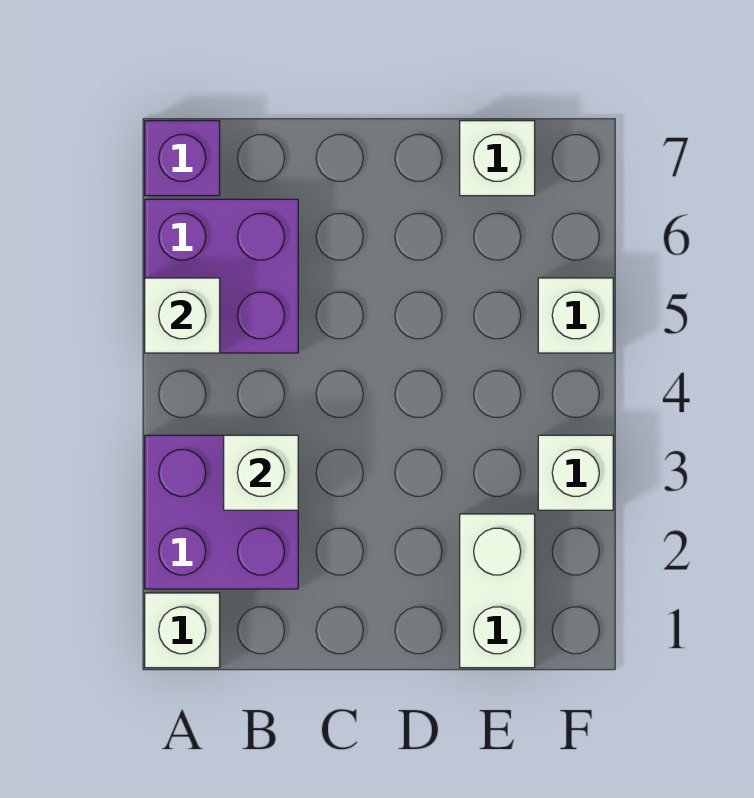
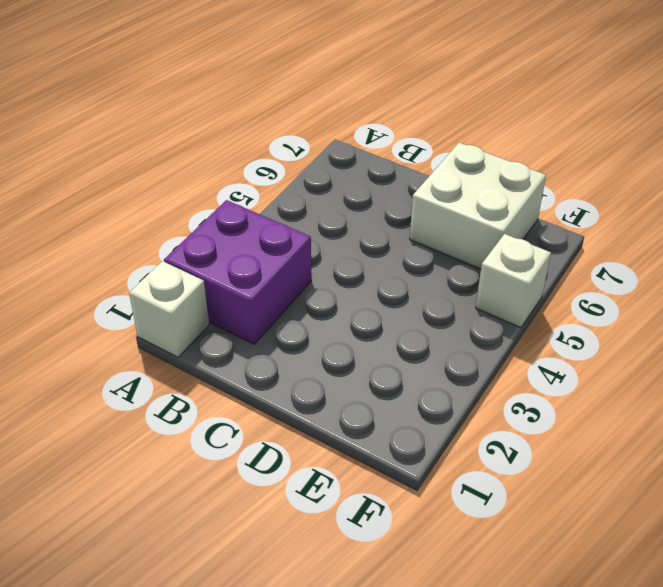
white brick D6:E7 level 1 -> white brick E7 level 1
none -> purple brick A5:B6 level 1
none -> purple brick A7 level 1

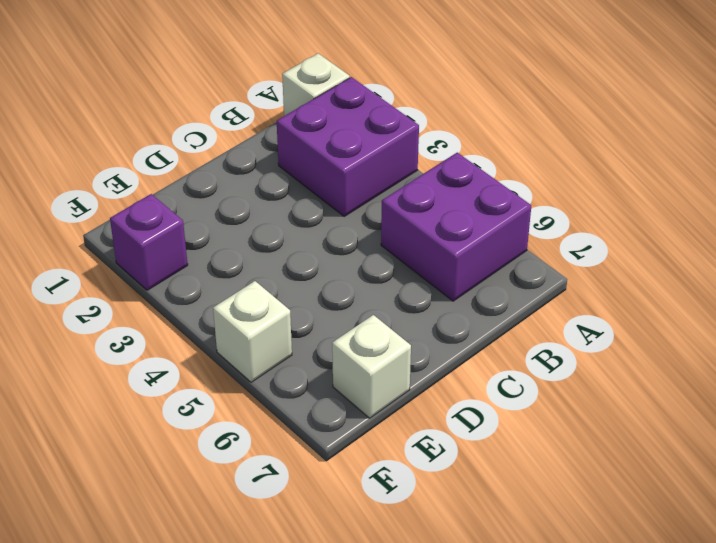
purple brick F2 level 1 -> purple brick A7 level 1
none -> white brick E1:E2 level 1
none -> white brick F3 level 1

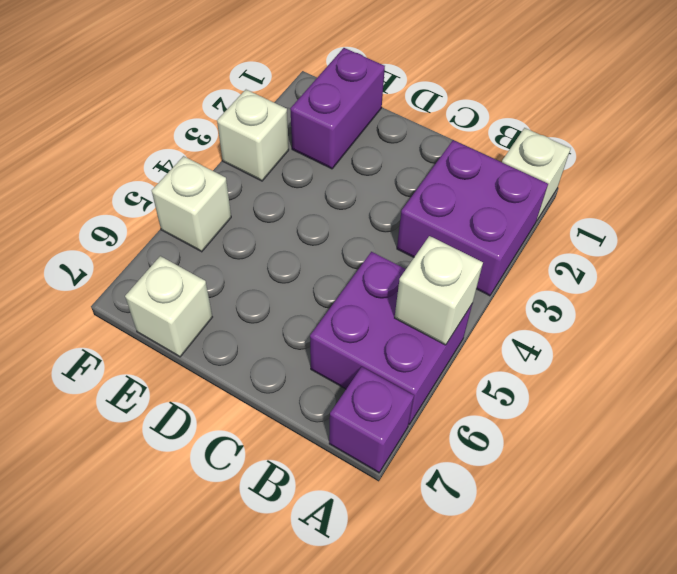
purple brick E1:E2 level 1 -> white brick E1:E2 level 1
none -> white brick B3 level 2

